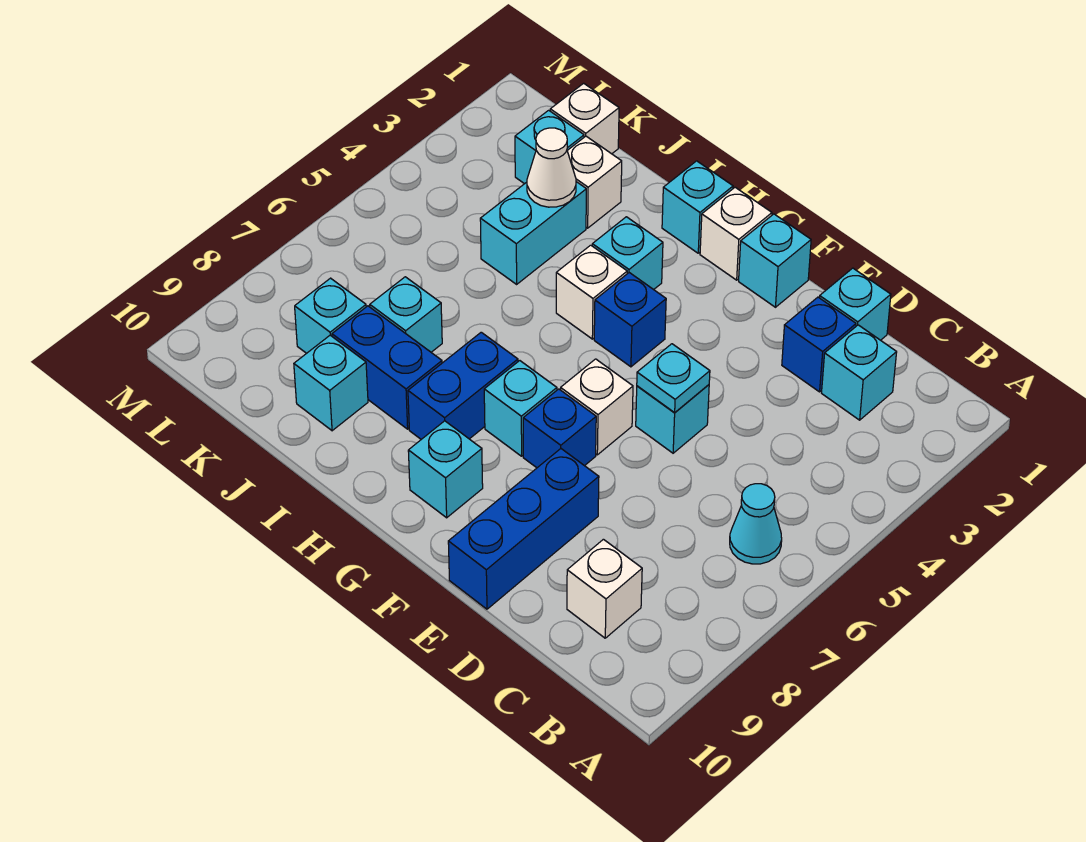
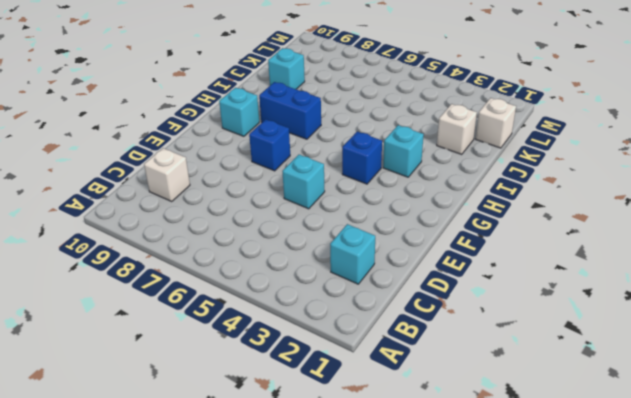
none -> cyan cone B6 level 1
none -> cyan brick D1 level 1
none -> blue brick D2 level 1

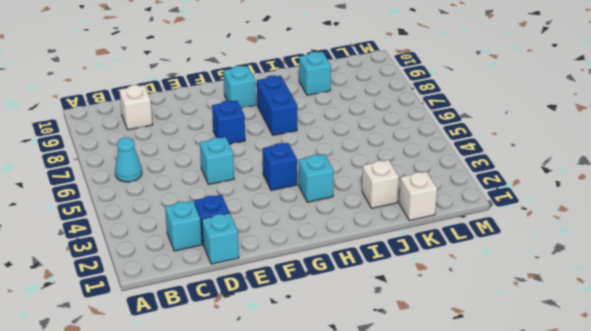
none -> blue brick E8:E10 level 1
none -> cyan brick F1 level 1
none -> white brick F6 level 1

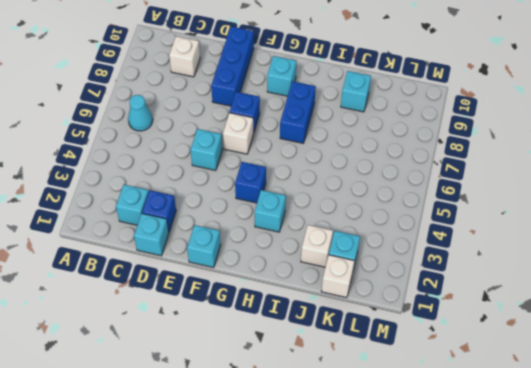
none -> white brick G1 level 1
none -> cyan brick G7 level 1
none -> cyan brick H1 level 1

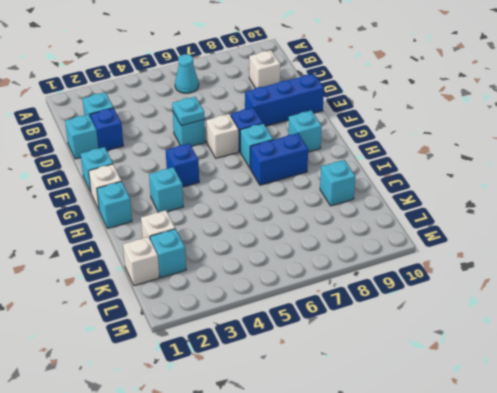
none -> white brick H4 level 1
none -> blue brick I8:J8 level 1
none -> cyan brick J3:J4 level 1

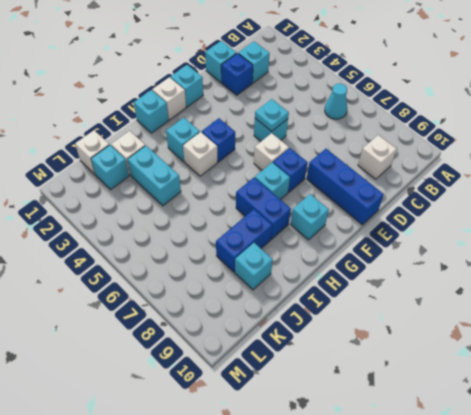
none -> cyan brick J7 level 1
none -> cyan brick K8 level 1
none -> white cone J3 level 2

